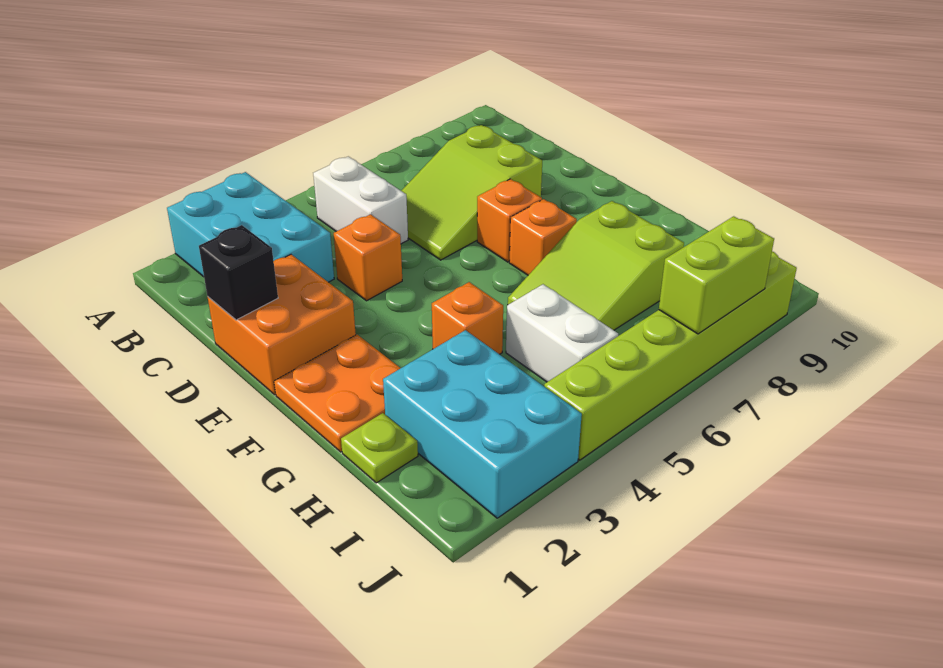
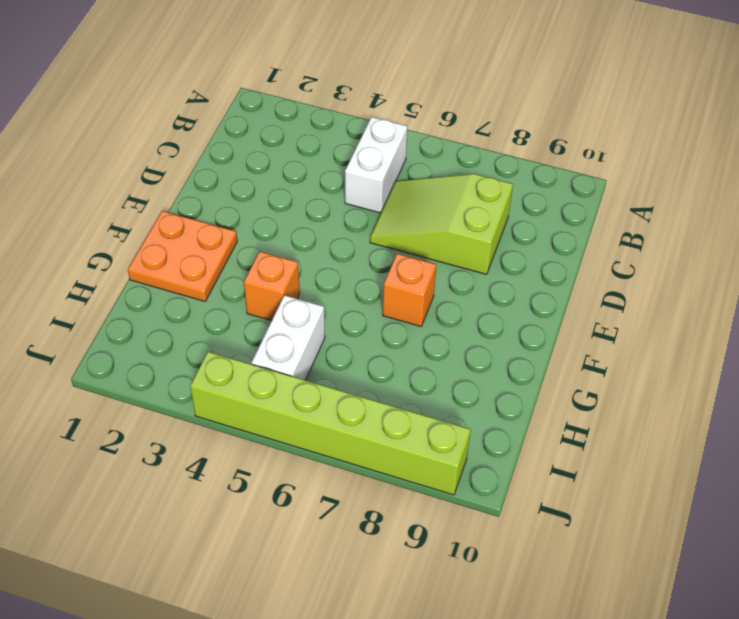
none -> cyan brick A2:C3 level 1
none -> orange brick D1:E2 level 1
none -> orange brick D4 level 1

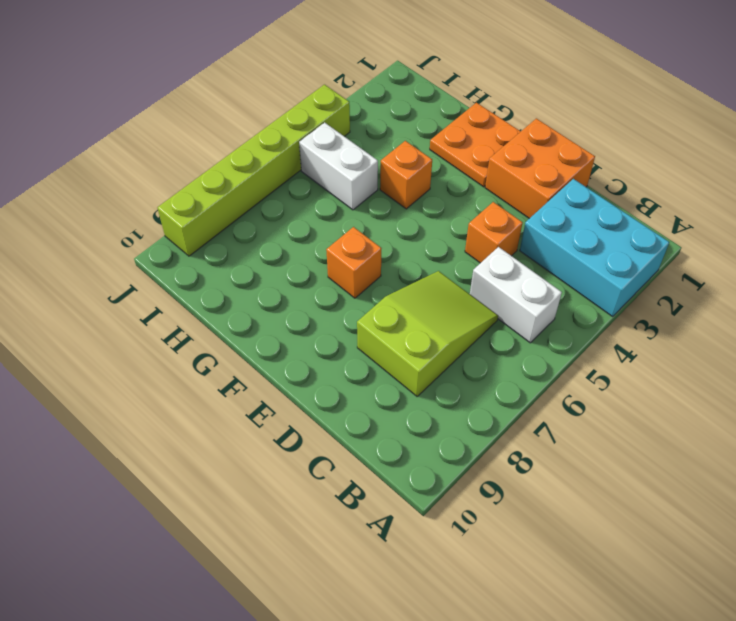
none -> orange brick E7 level 1
none -> lime slope G6:H8 level 1 top 8
none -> lime plate H1 level 1

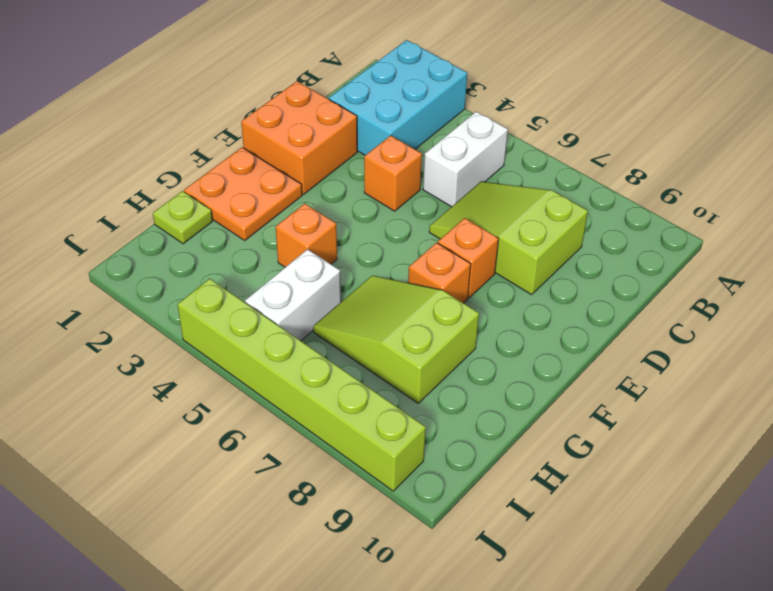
none -> cyan brick H2:J3 level 1
none -> black brick D1 level 2
none -> lime brick J7:J8 level 2

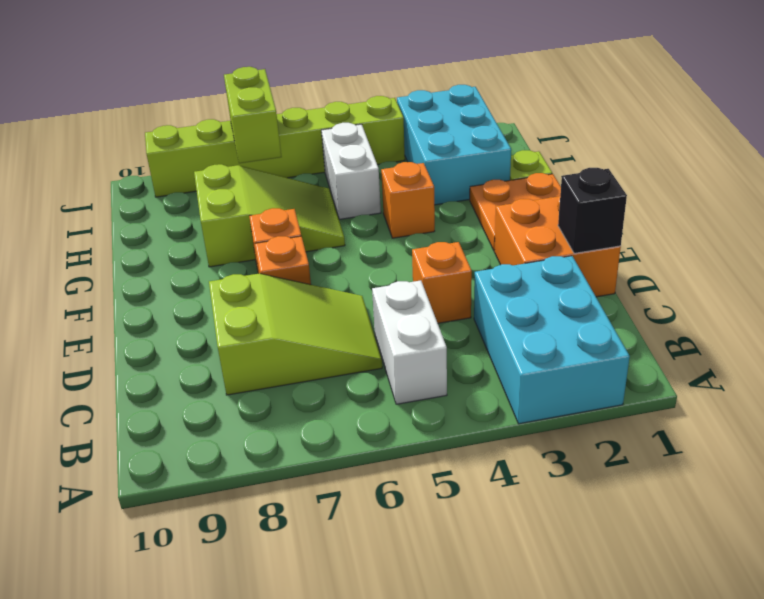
lime brick I7:J7 level 2 -> lime brick J7:J8 level 2

